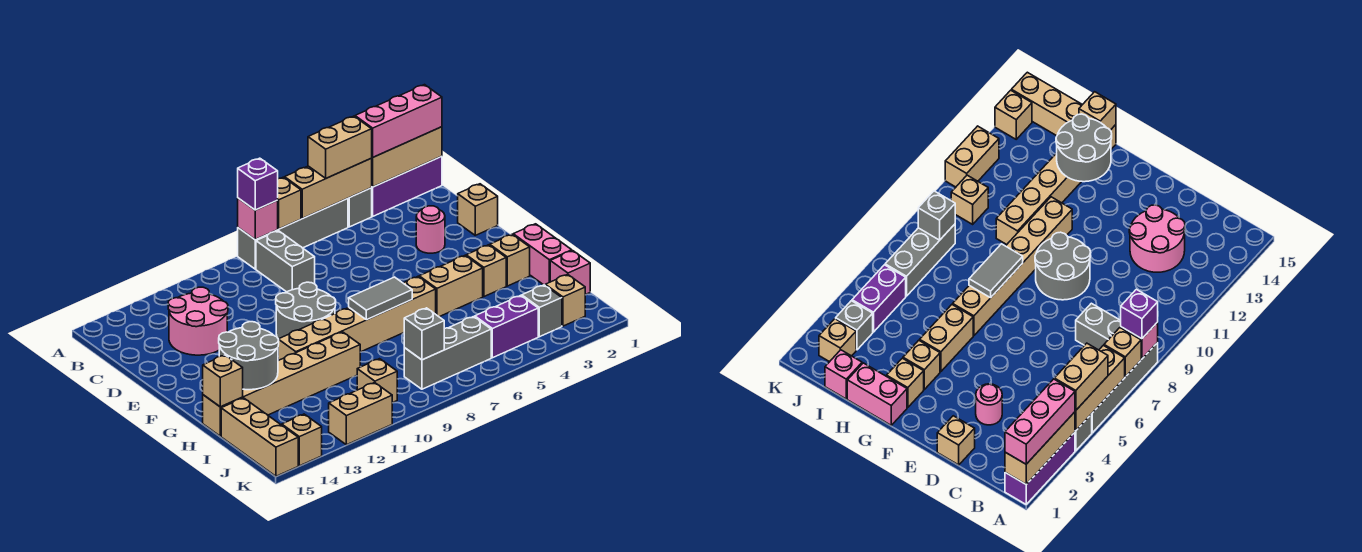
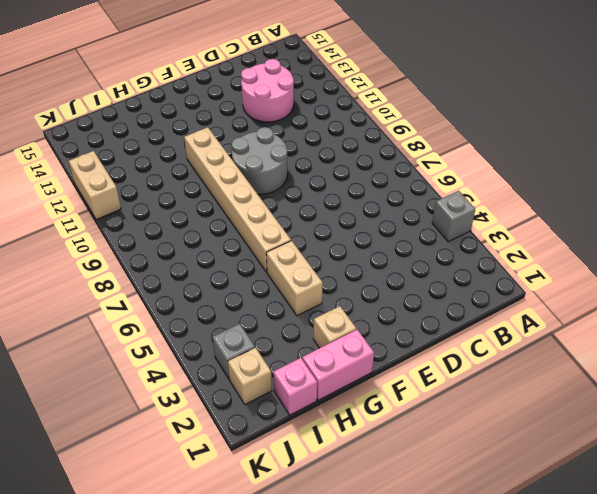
none -> purple brick A1:A3 level 1
none -> grey brick A5:A8 level 1
none -> grey brick B8:C8 level 1
none -> tan brick D1 level 1

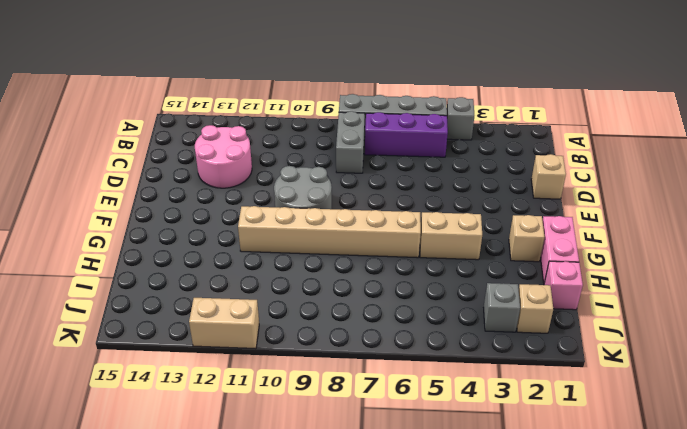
purple brick B5:B7 level 1 -> purple brick A1:A3 level 1
none -> pink round brick D3 level 1
none -> tan brick G3 level 1
none -> tan brick H10:H15 level 1
none -> tan brick I15:K15 level 1

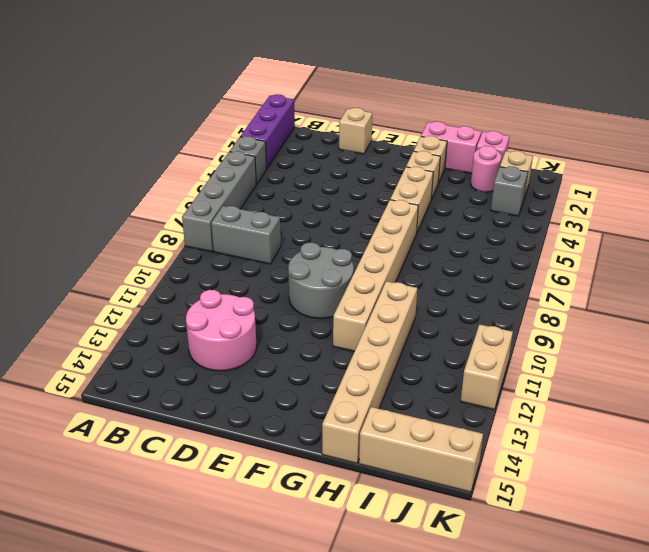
pink round brick I2 level 1 -> pink round brick D3 level 1
none -> purple brick J4:J5 level 1
none -> grey brick J6:J8 level 1
none -> tan brick J10 level 1
none -> tan brick K14 level 1

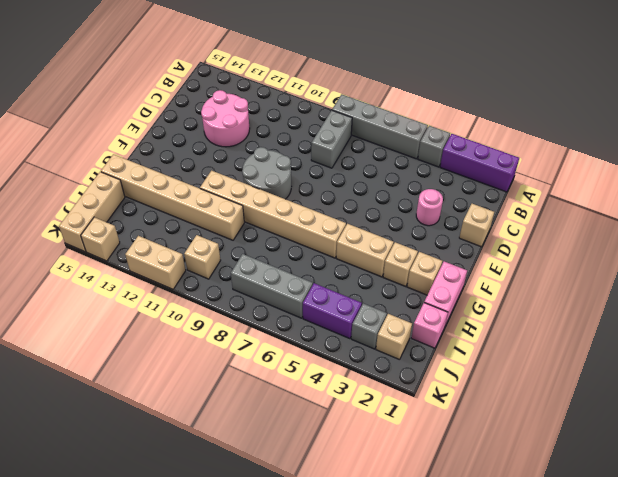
none -> tan brick A1:A3 level 2
none -> tan brick A4:A6 level 2
none -> tan brick A7 level 2
none -> pink brick A8 level 2

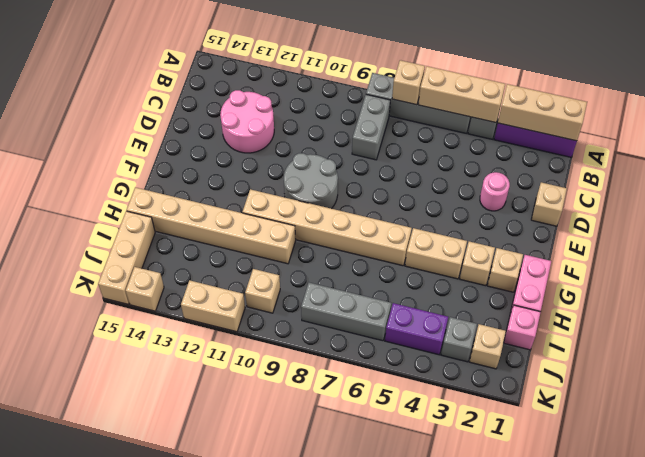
none -> pink brick A8 level 2
none -> grey tile G7:G8 level 2
none -> grey round brick G13:H14 level 2
none -> tan brick H15 level 2

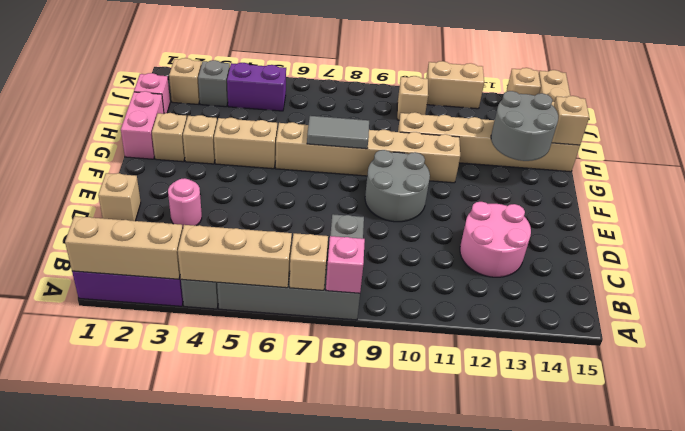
none -> grey brick J6:J8 level 1
none -> grey brick J8 level 2
none -> pink brick A1:A3 level 3
none -> tan brick A4:A5 level 3

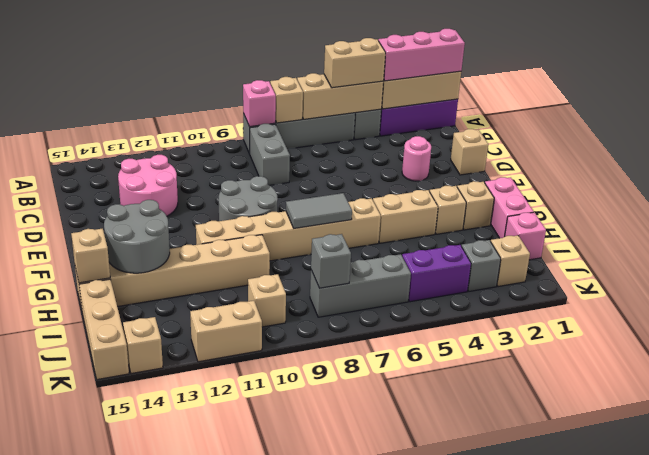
none -> purple brick A8 level 3

